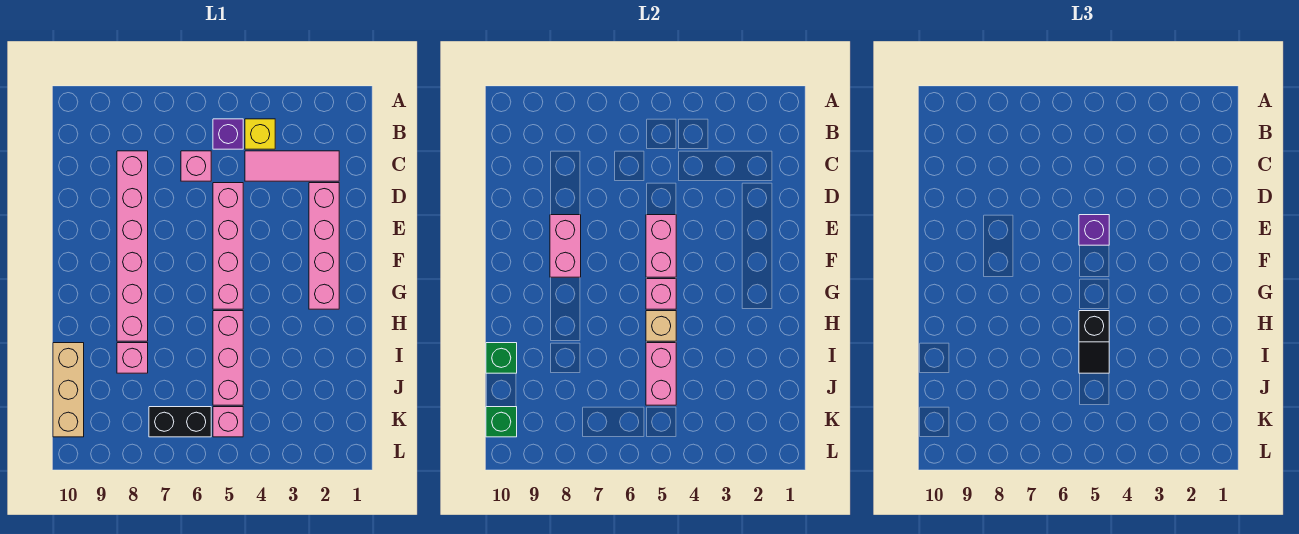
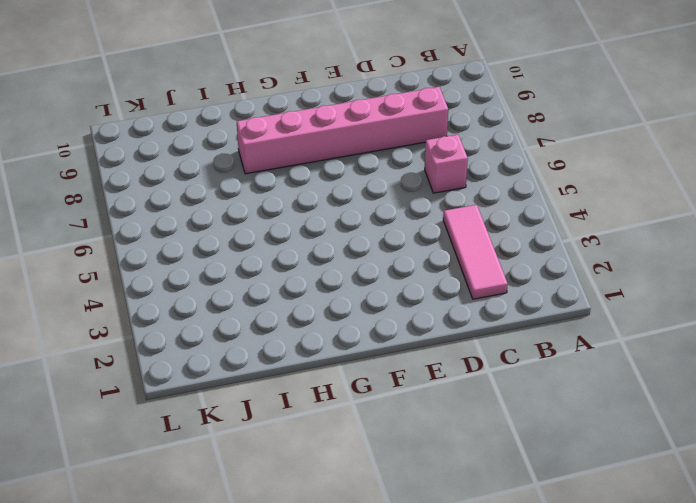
none -> yellow brick B4 level 1
none -> purple brick B5 level 1
none -> pink brick D2:G2 level 1

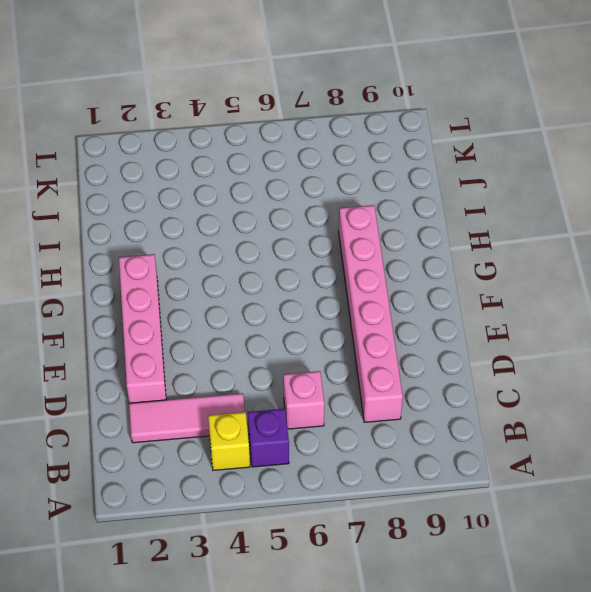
none -> pink brick D5:G5 level 1
none -> pink brick H5:J5 level 1
none -> pink brick I8 level 1

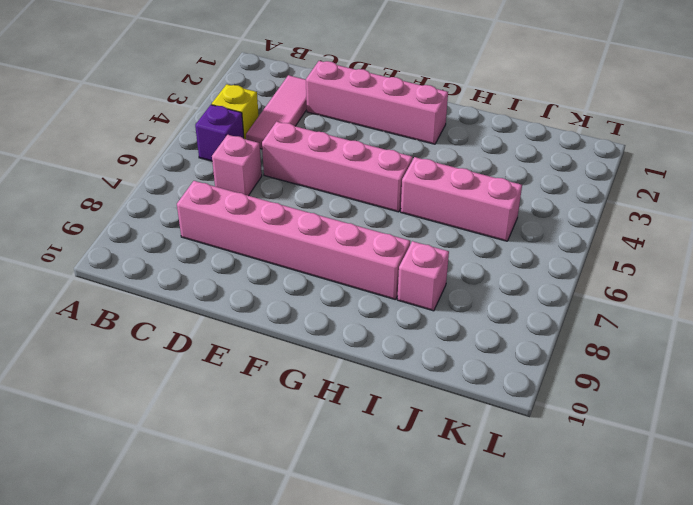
none -> tan brick I10:K10 level 1
none -> pink brick K5 level 1
none -> black brick K6:K7 level 1

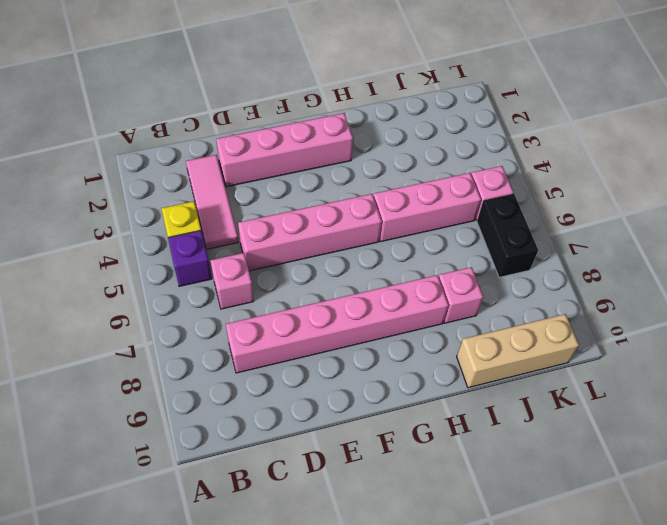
none -> pink brick E5:F5 level 2
none -> pink brick E8:F8 level 2
none -> pink brick G5 level 2

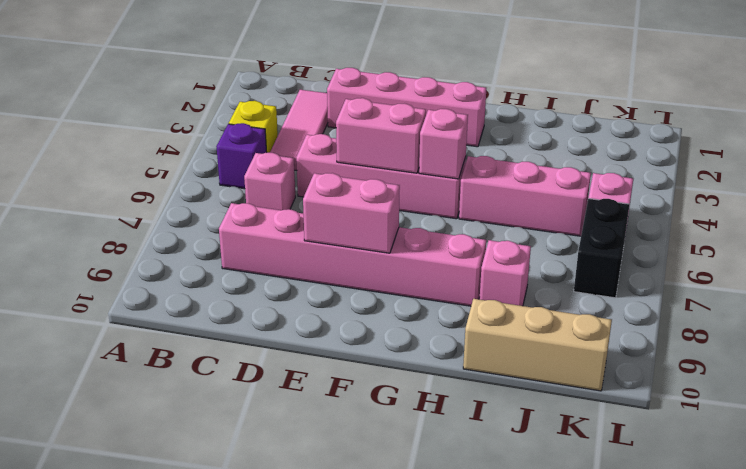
none -> tan brick H5 level 2
none -> pink brick I5:J5 level 2
none -> green brick I10 level 2

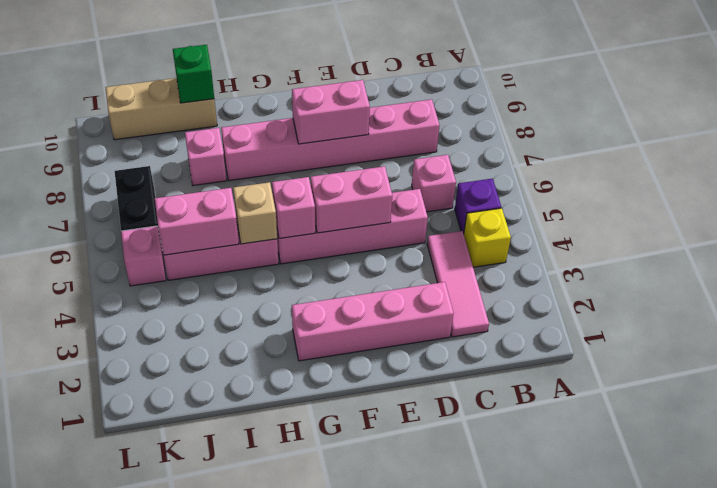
none -> green brick K10 level 2
none -> purple brick E5 level 3
none -> black slope H5:I5 level 3 top H

